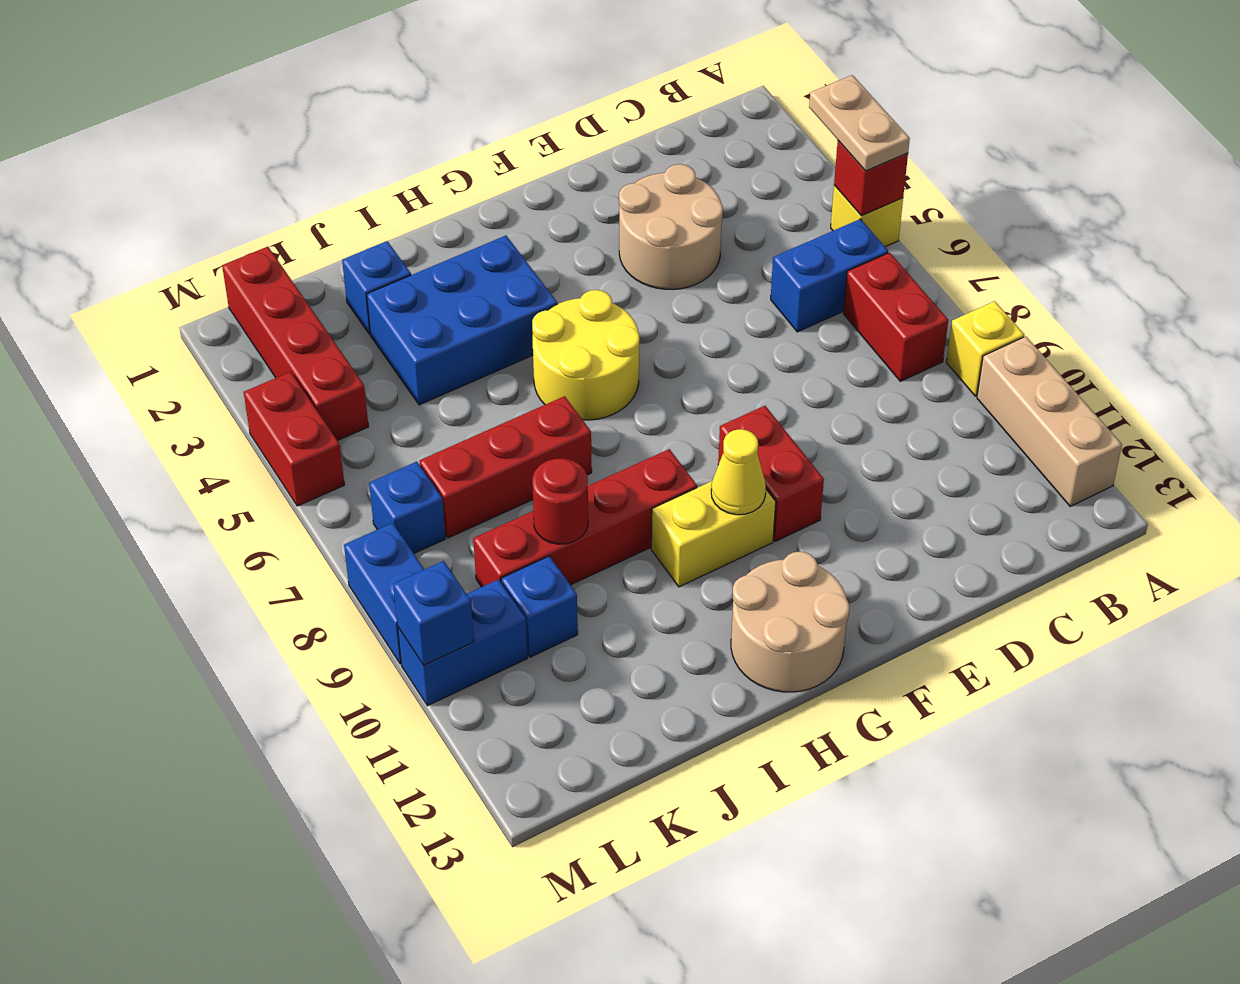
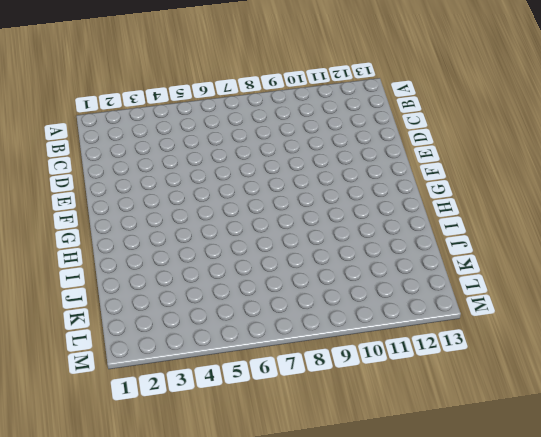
none -> yellow brick A5 level 1
none -> yellow brick A9 level 1
none -> tan brick A10:A12 level 1

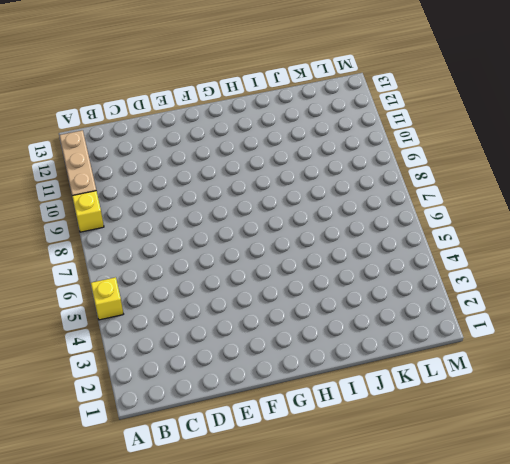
none -> blue brick B6:C6 level 1
none -> red brick B7:B8 level 1
none -> tan round brick D3:E4 level 1

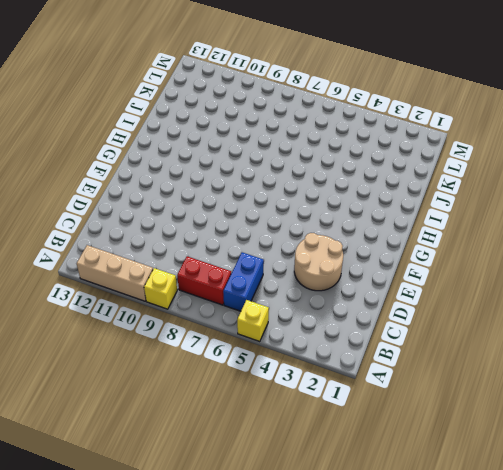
none -> red brick F9:F10 level 1
none -> yellow round brick G5:H6 level 1
none -> yellow brick G10:H10 level 1

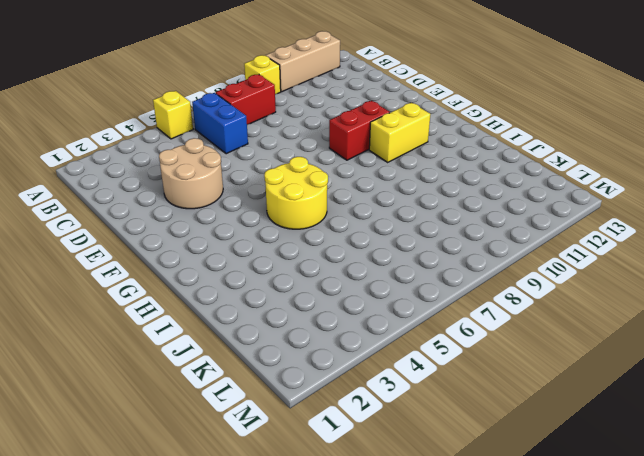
yellow brick G10:G11 level 1 -> yellow brick G10:H10 level 1
none -> tan round brick G12:H13 level 1
none -> blue brick H3:J4 level 1
none -> red brick H9:K9 level 1

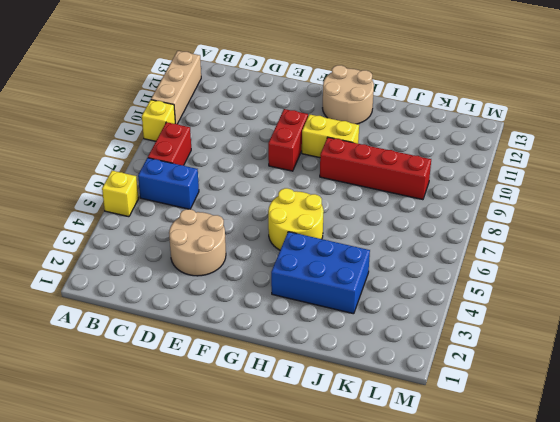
none -> red brick I7:K7 level 1
none -> blue brick J2 level 1
none -> blue brick K10 level 1

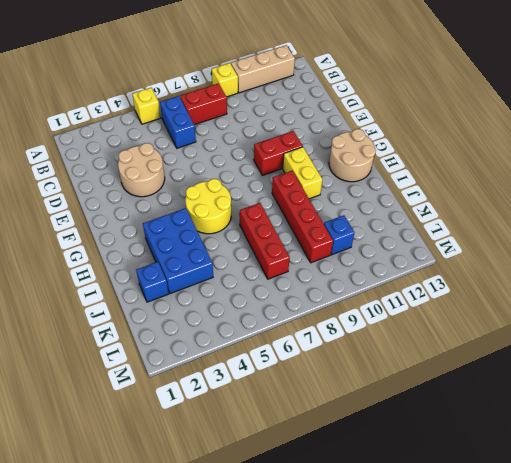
none -> red brick L1:L4 level 1
none -> blue brick L7 level 1
none -> blue brick L10:M10 level 1

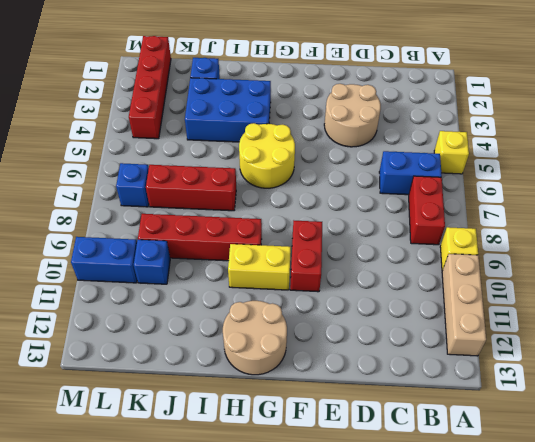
none -> red brick M4:M5 level 1
none -> blue brick M8:M9 level 1
none -> red brick A5 level 2

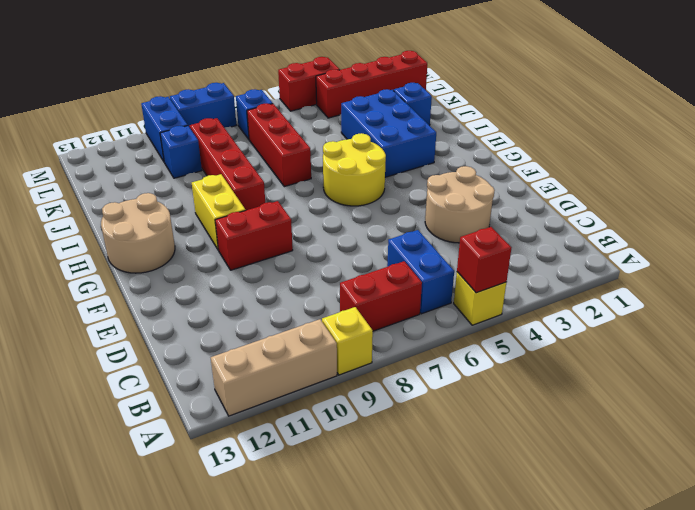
none -> yellow cone G10 level 2
none -> red round brick J9 level 2
none -> blue brick M10 level 2

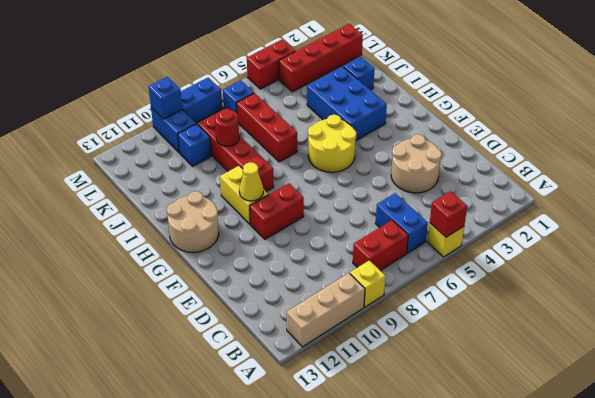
none -> tan plate A4:A5 level 3

